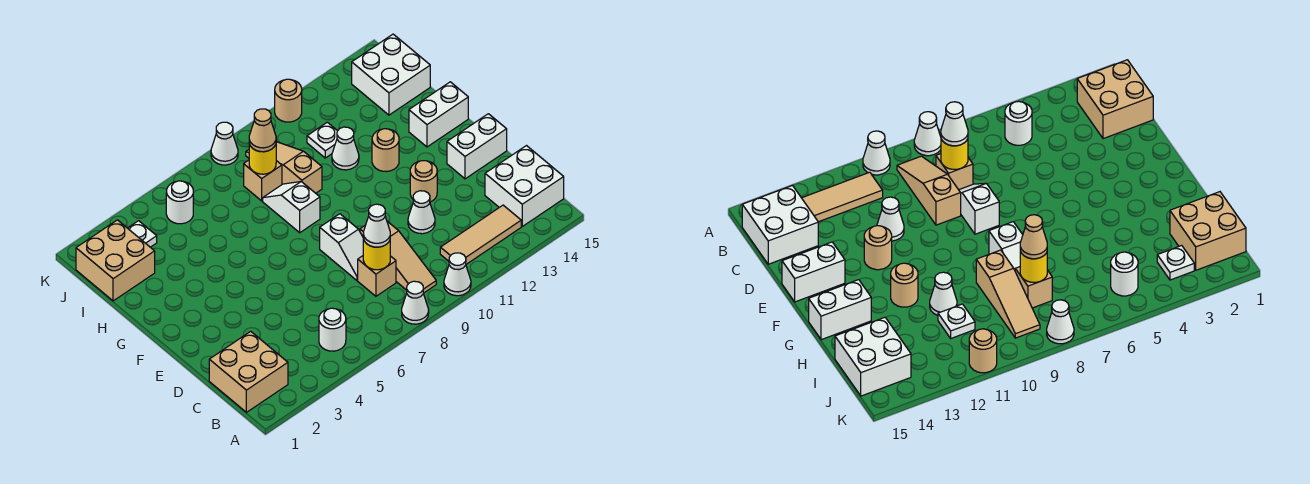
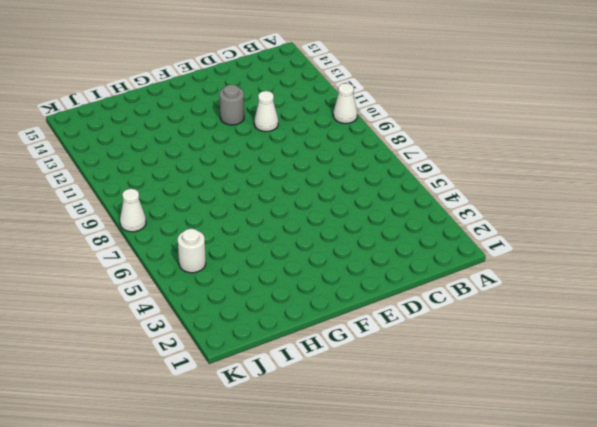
grey round brick E12 level 1 -> tan round brick E12 level 1
none -> white cone A8 level 1
none -> tan brick B1:C2 level 1
none -> white round brick B5 level 1

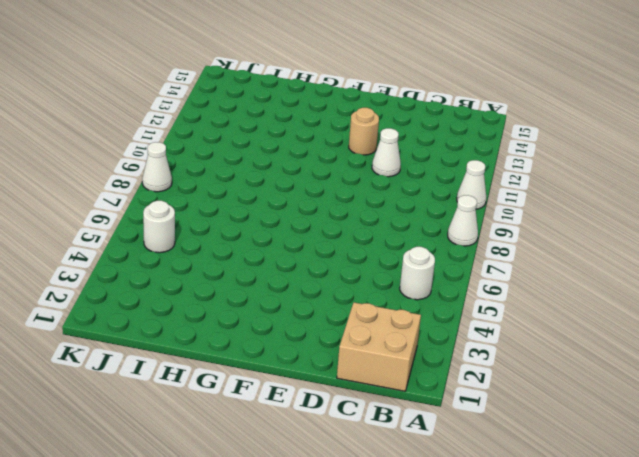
none -> tan slope B9:D9 level 1 top D
none -> tan tile B11:B13 level 1
none -> white brick B14:C15 level 1

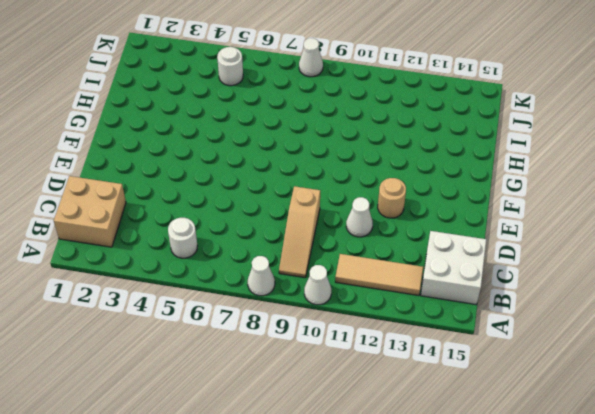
none -> tan brick C8 level 1
none -> white slope D8:E8 level 1 top E
none -> white brick E14:E15 level 1

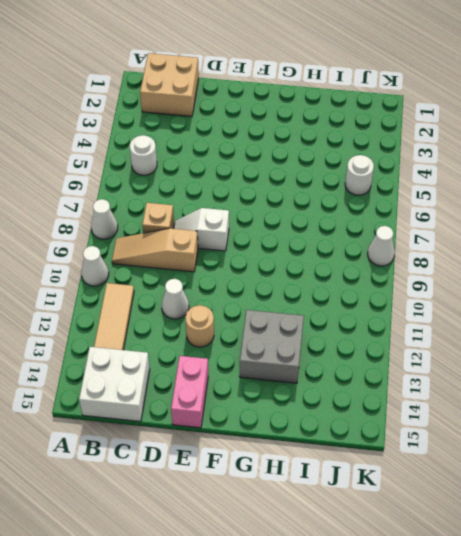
pink brick E14:E15 level 1 -> white brick E14:E15 level 1
grey brick G12:H13 level 1 -> tan round brick G12 level 1
none -> white slope G8:H8 level 1 top G
none -> white brick G14:G15 level 1
none -> tan slope H9:J9 level 1 top H

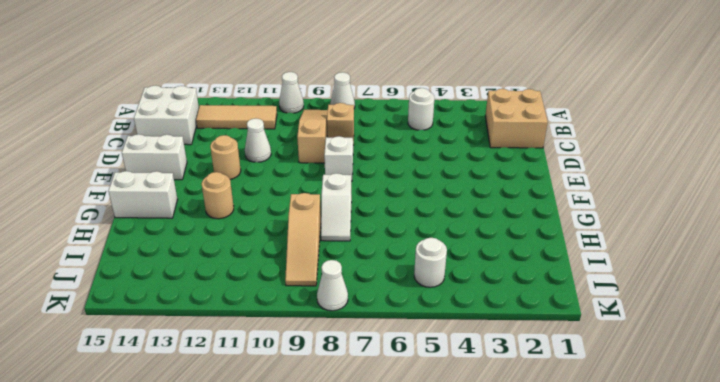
none -> white cone H11 level 1
none -> tan brick I1:J2 level 1
none -> tan brick I8 level 1

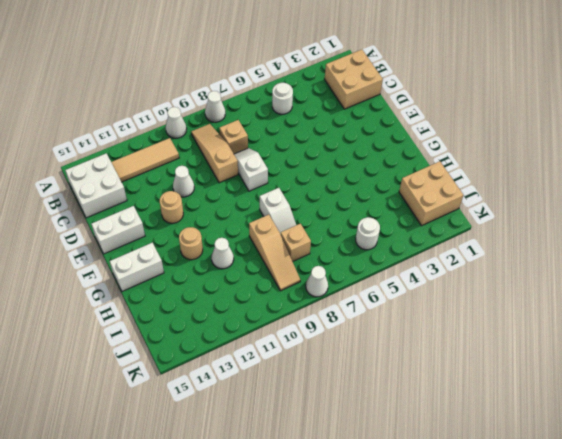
none -> white plate I11 level 1
none -> white brick I14:J15 level 1
none -> white plate J3 level 1

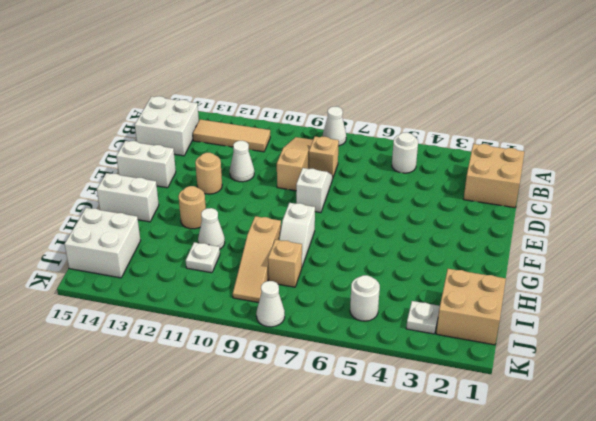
none -> white cone A10 level 1
none -> tan round brick K11 level 1
none -> yellow round brick C8 level 2

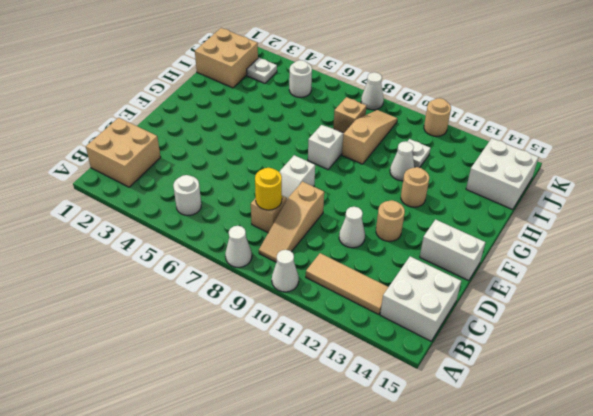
none -> white brick G14:G15 level 1
none -> yellow round brick I8 level 2
none -> white cone C8 level 3

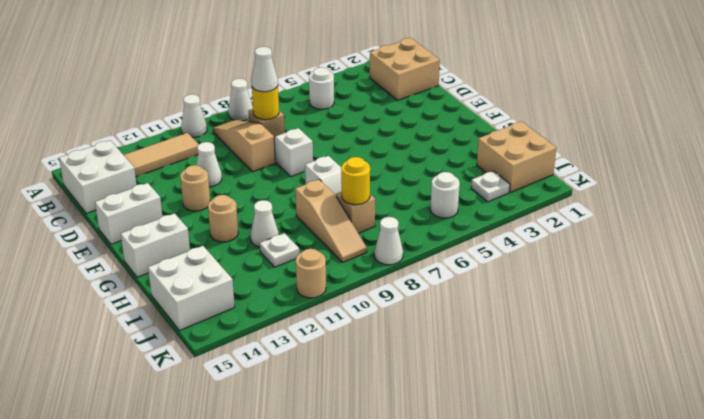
none -> tan cone I8 level 3

